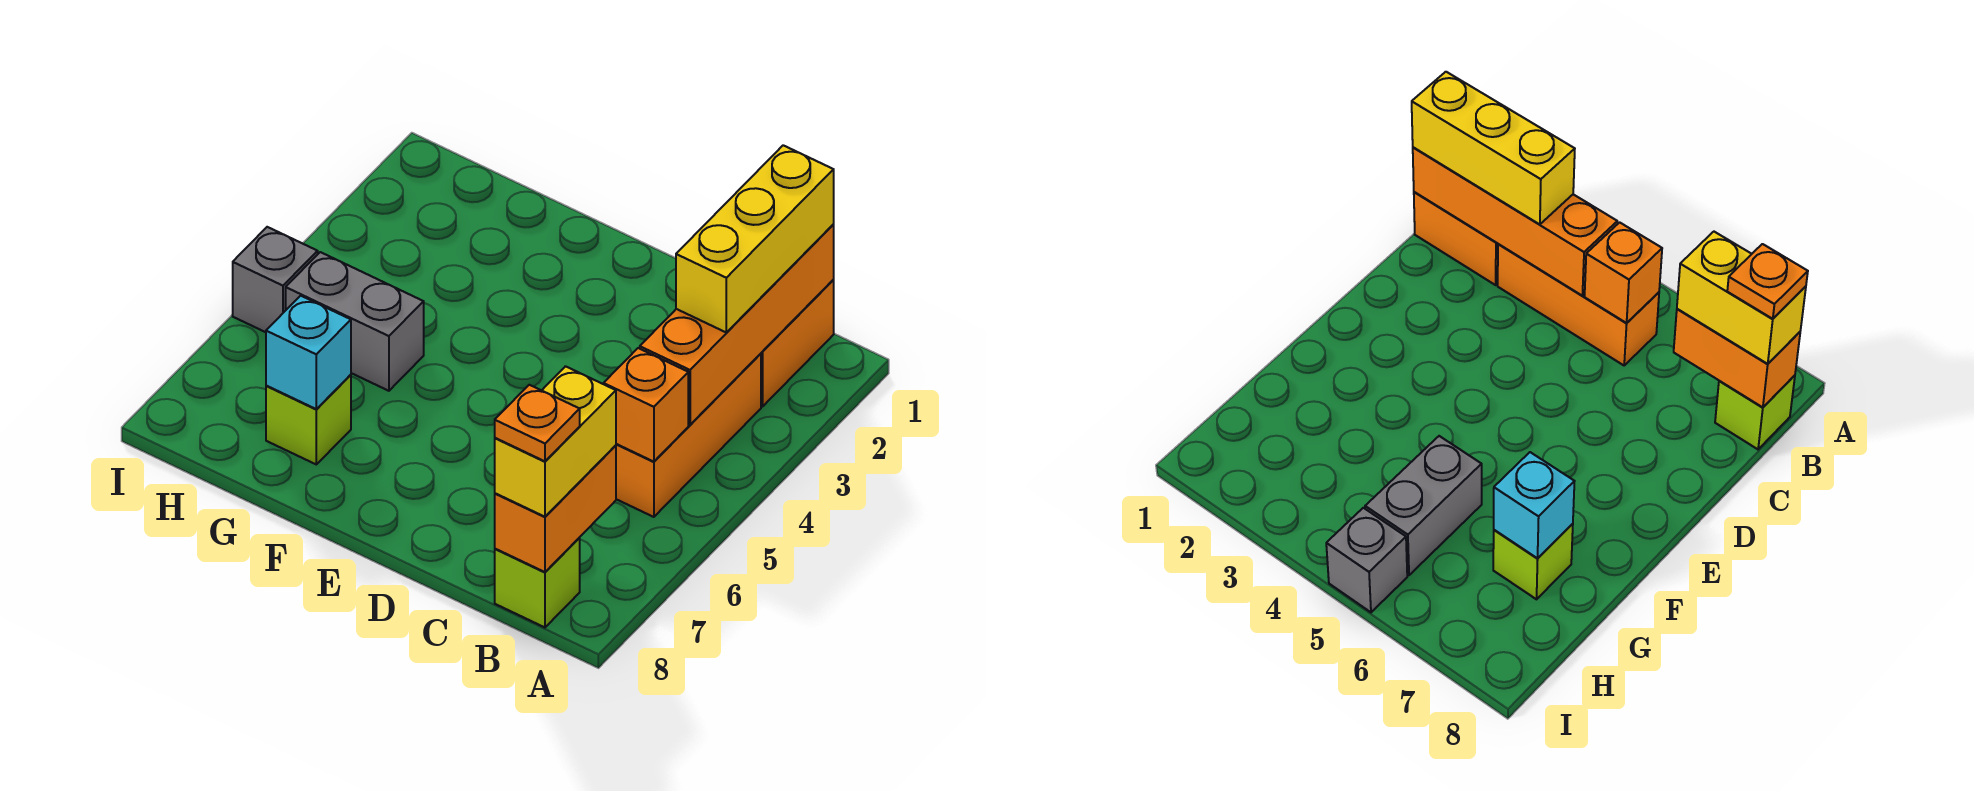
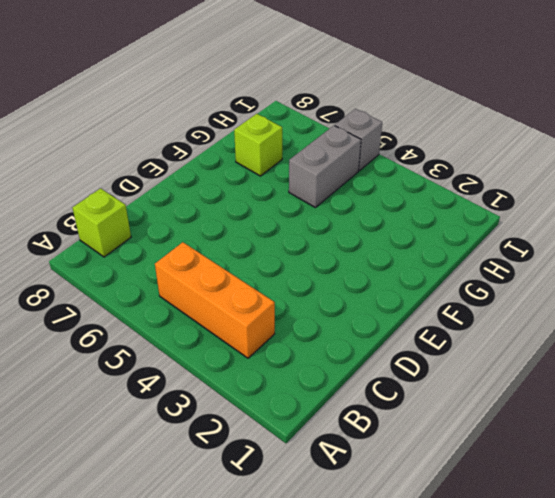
none -> orange brick B1:B2 level 1
none -> orange brick B1:B4 level 2
none -> orange brick B5 level 2

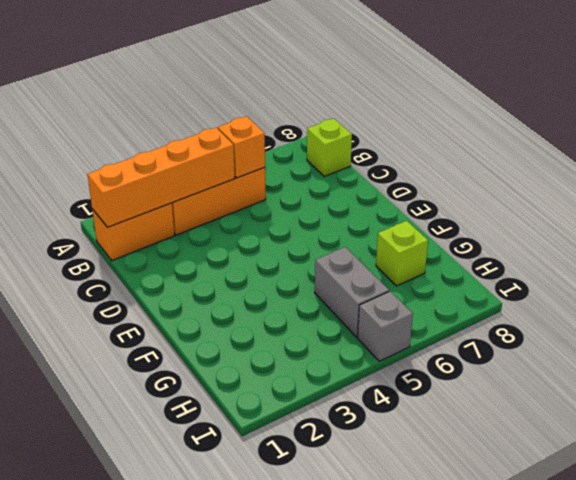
none -> orange brick B7:B8 level 2
none -> cyan brick G7 level 2
none -> yellow brick B1:B3 level 3

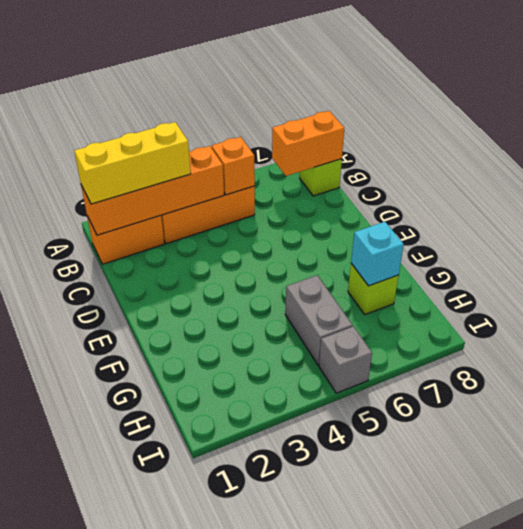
none -> yellow brick B7:B8 level 3
none -> orange plate B8 level 4

